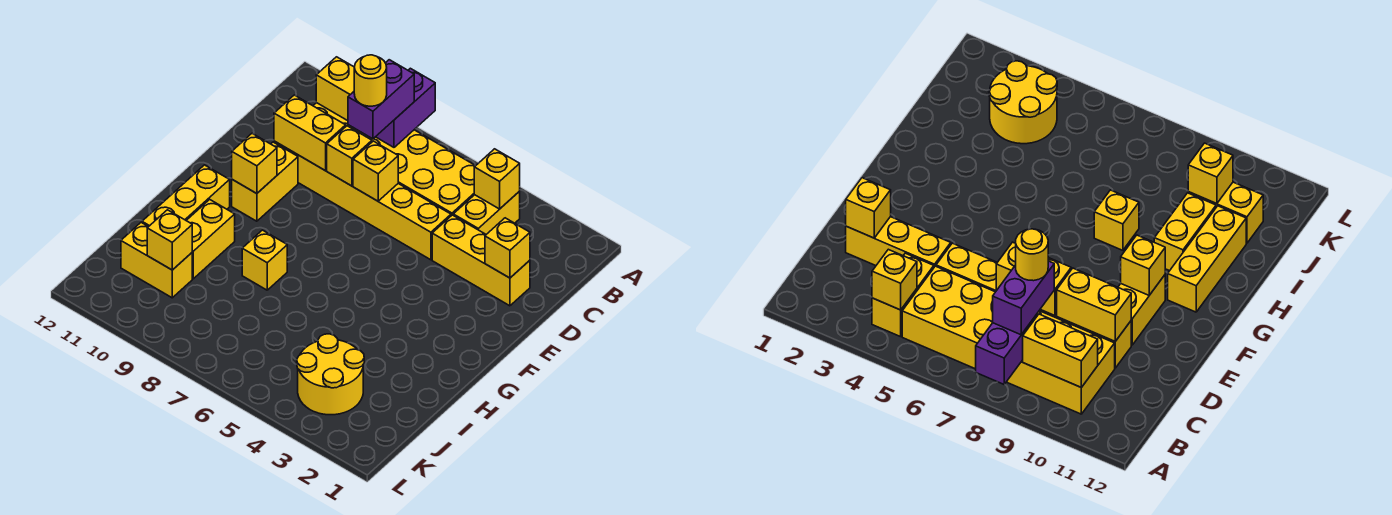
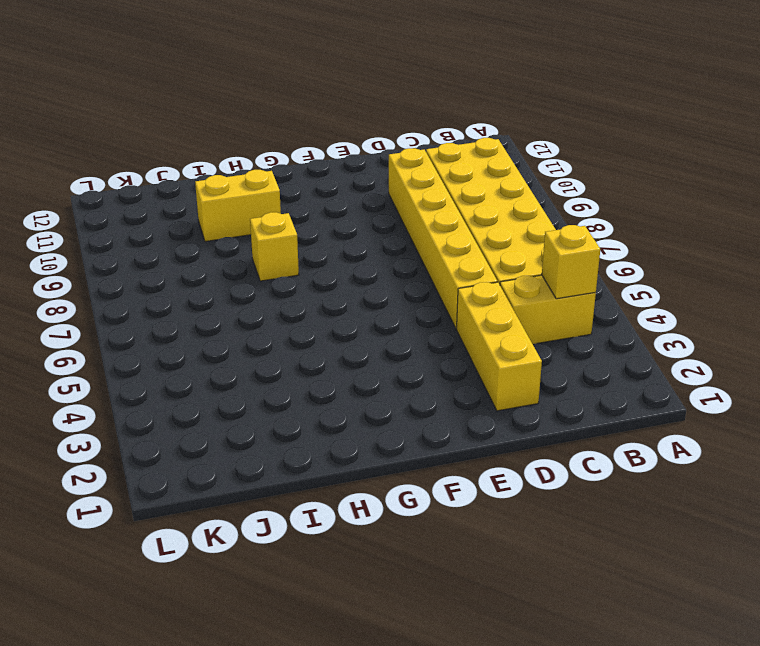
none -> yellow brick E10:F10 level 1
none -> yellow brick G11:I11 level 1
none -> yellow round brick J3:K4 level 1

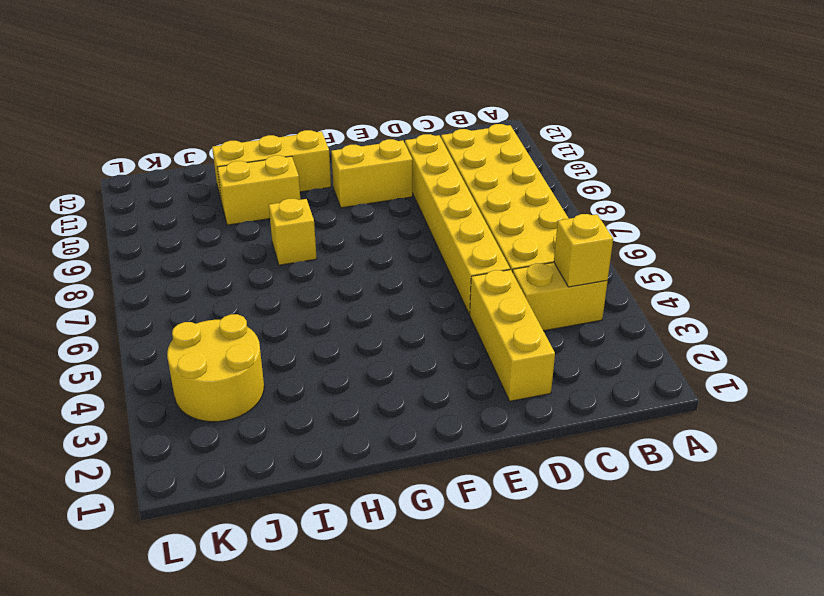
none -> yellow brick J10:J11 level 1
none -> purple brick A8:B8 level 2
none -> yellow brick B9:B10 level 2

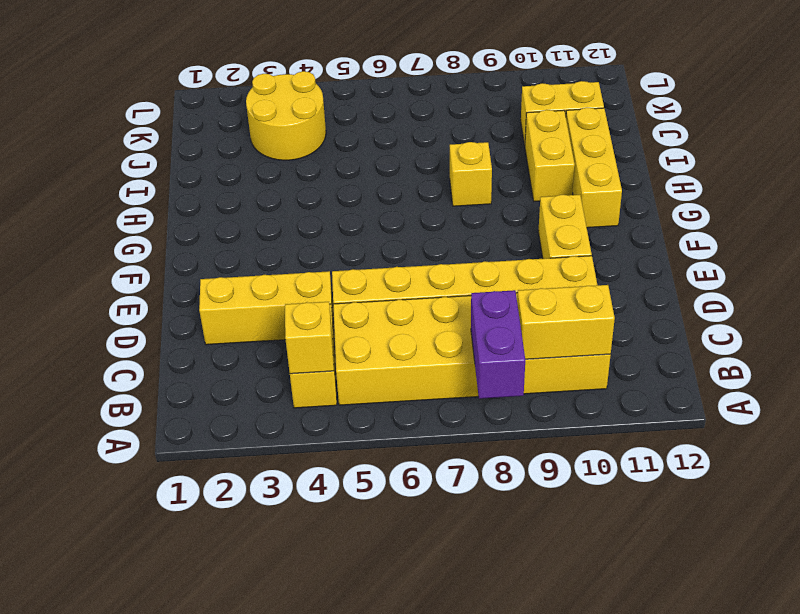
none -> yellow brick D2 level 2
none -> yellow brick D7 level 2
none -> yellow brick D8 level 2

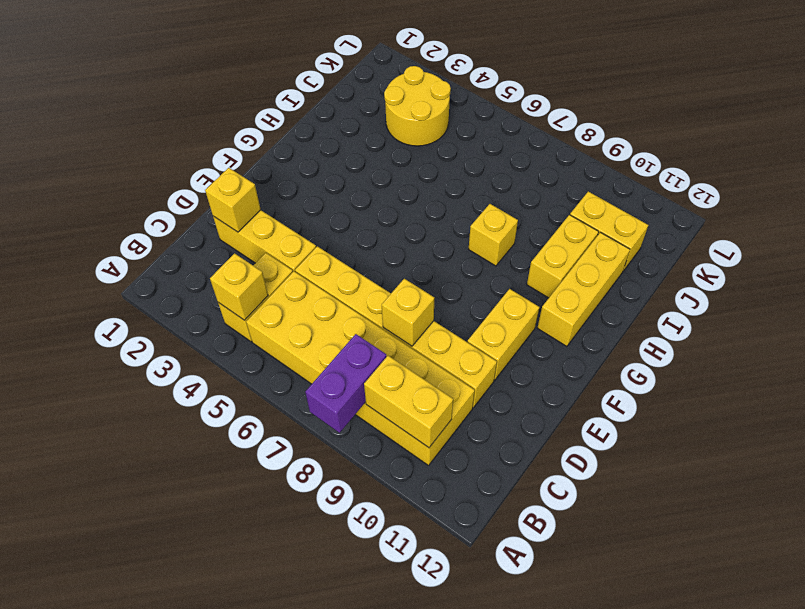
none -> yellow brick D7 level 2
none -> yellow brick D9:D10 level 2
none -> yellow brick F10 level 2

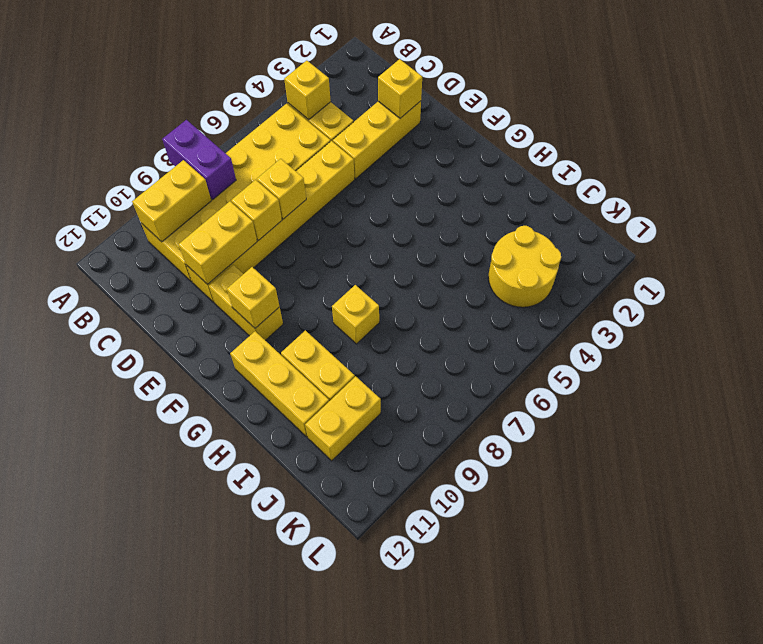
none -> yellow brick J10 level 2
none -> purple brick B8:C8 level 3
none -> yellow round brick C8 level 4

